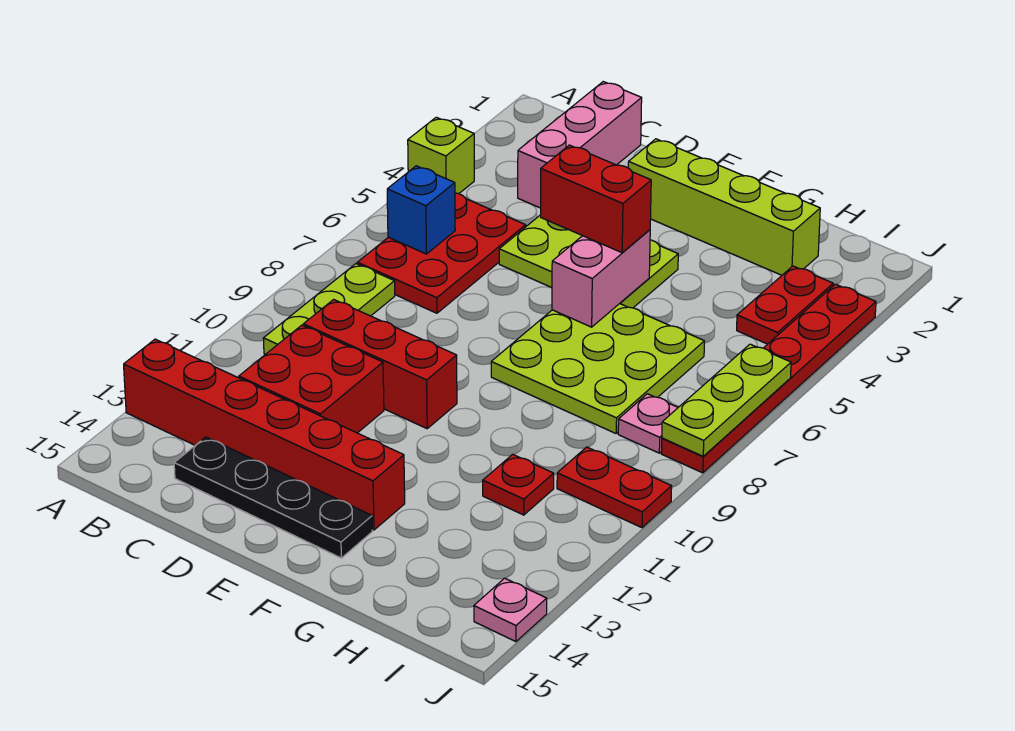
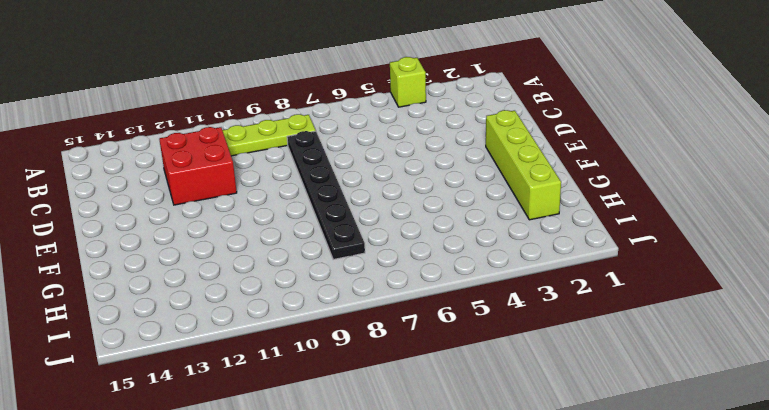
black plate C8:H8 level 1 -> lime plate F6:H8 level 1
none -> red brick A13:F13 level 1
none -> red plate B5:C7 level 1
none -> pink brick C1:C3 level 1

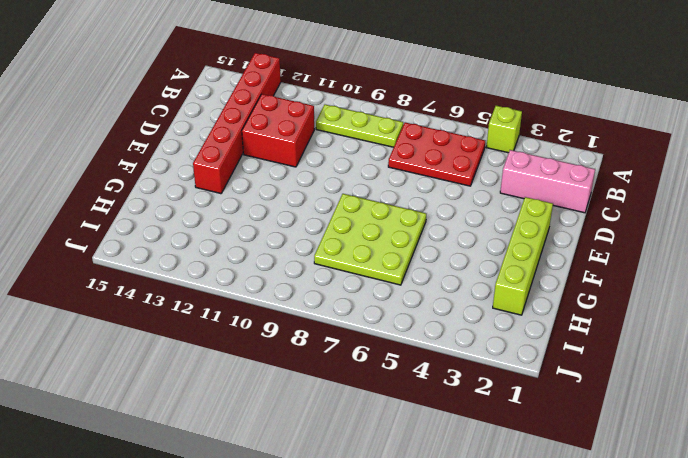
none -> red brick C10:E10 level 1
none -> black plate C14:F14 level 1
none -> lime plate D4:F5 level 1

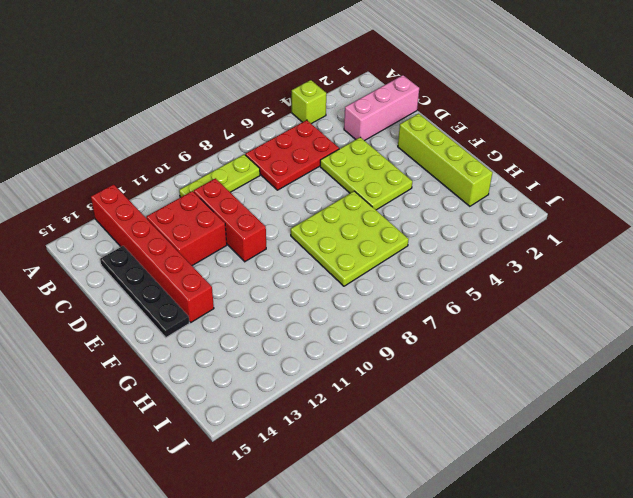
none -> red plate H11 level 1
none -> red plate I3:I4 level 1
none -> pink plate I8 level 1

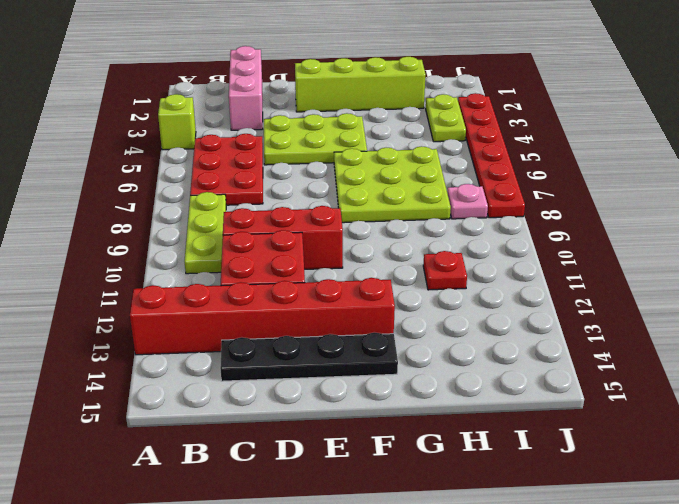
lime plate I3:I4 level 1 -> red plate I3:I4 level 1
none -> red plate I10:J10 level 1
none -> pink plate J14 level 1
none -> blue brick B6 level 2

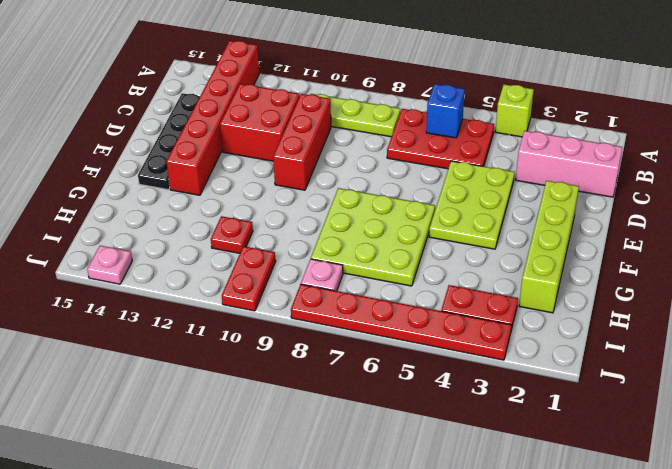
none -> pink brick F5:F6 level 2
none -> lime plate J6:J8 level 2
none -> red brick E5:F5 level 3

